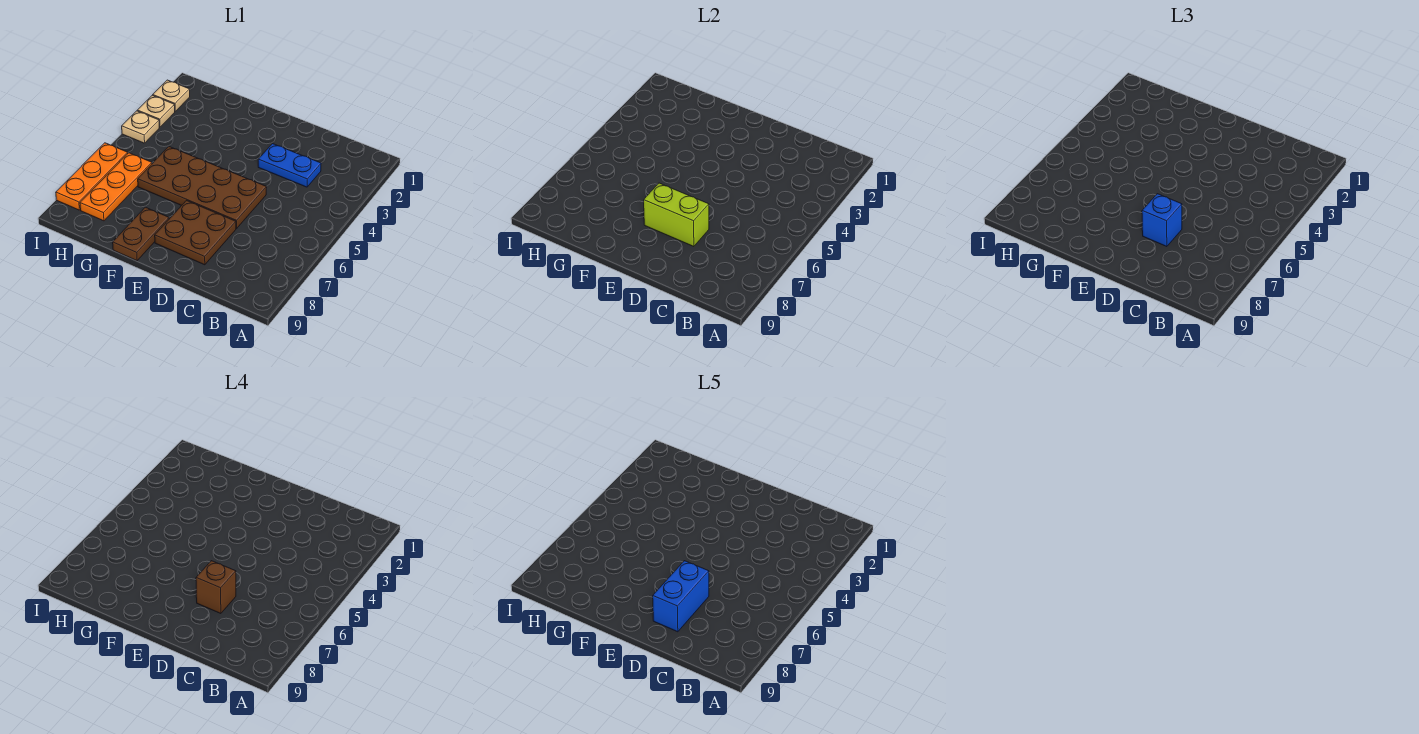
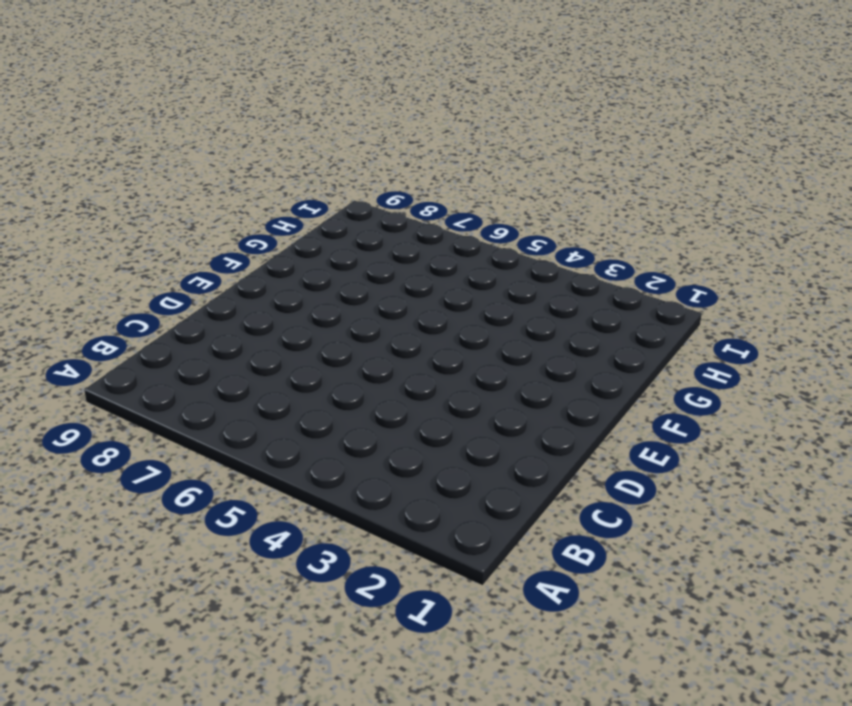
none -> blue plate C3:D3 level 1
none -> brown plate D5:G6 level 1
none -> brown plate D7:E8 level 1

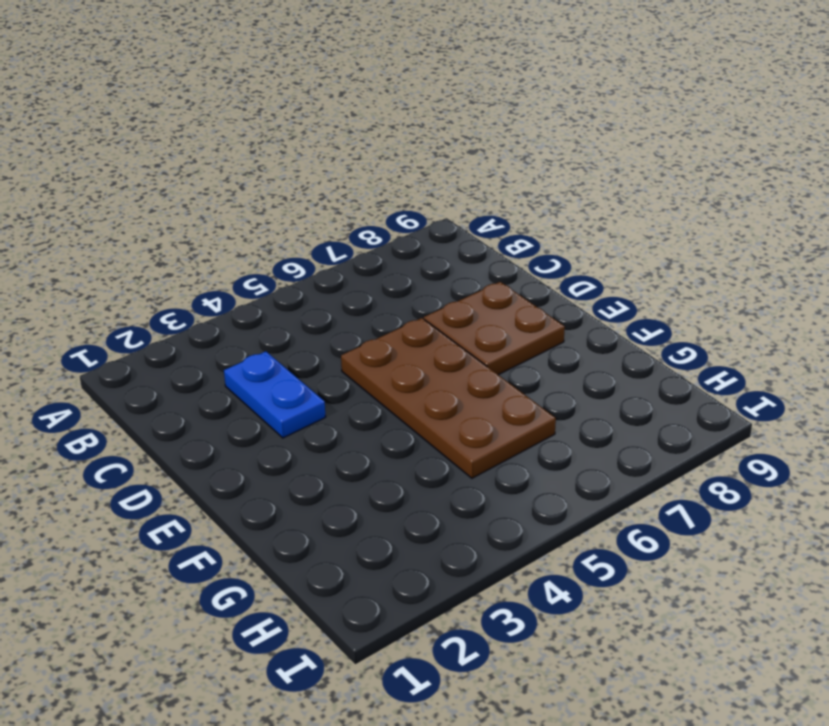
none -> brown plate F8:F9 level 1
none -> orange plate H6:H8 level 1
none -> tan plate I2 level 1

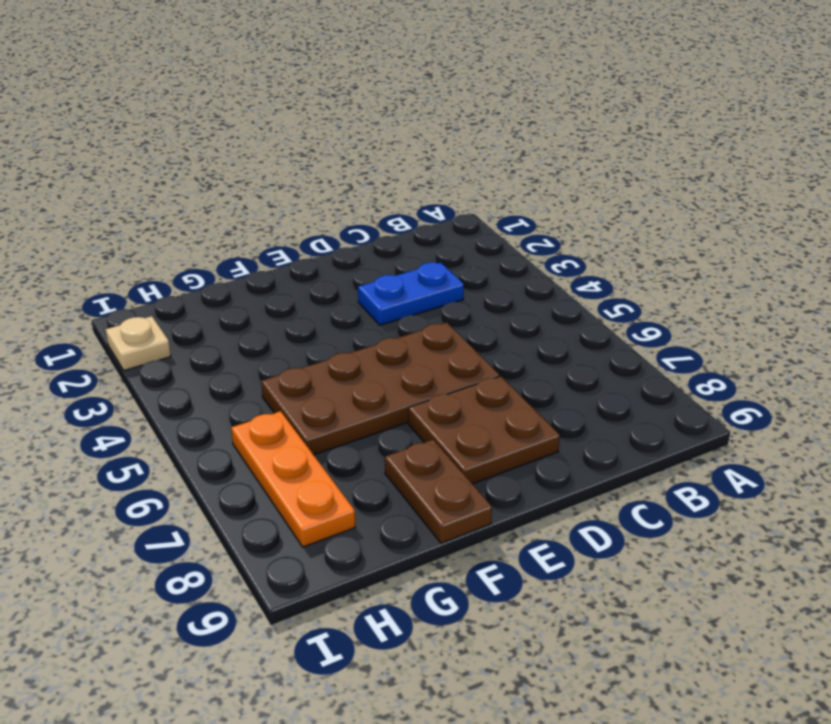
none -> tan plate I3 level 1
none -> tan plate I4 level 1
none -> orange plate I6:I8 level 1

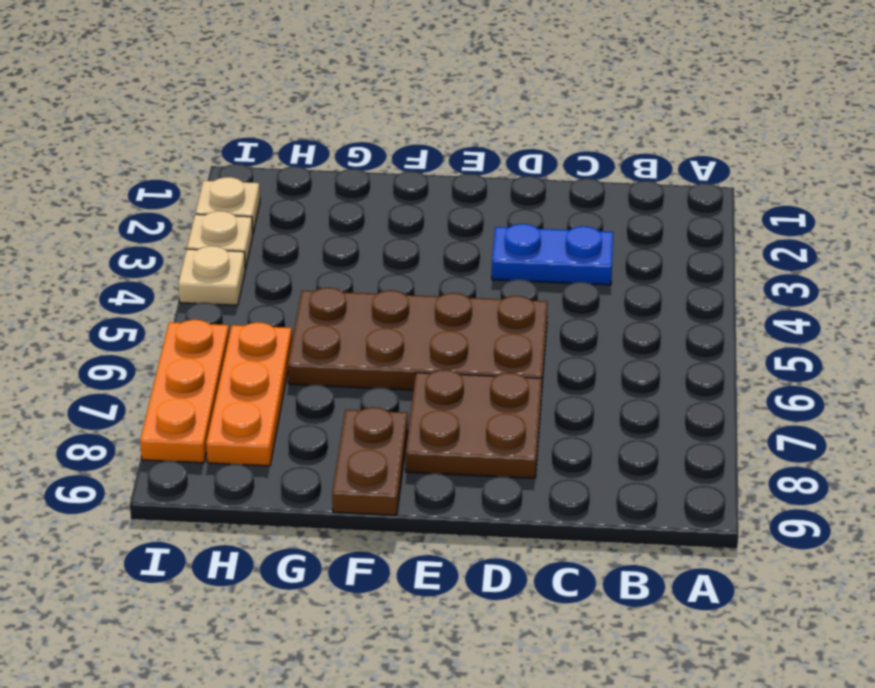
none -> lime brick D7:E7 level 2
none -> blue brick D7 level 3
none -> brown brick D7 level 4

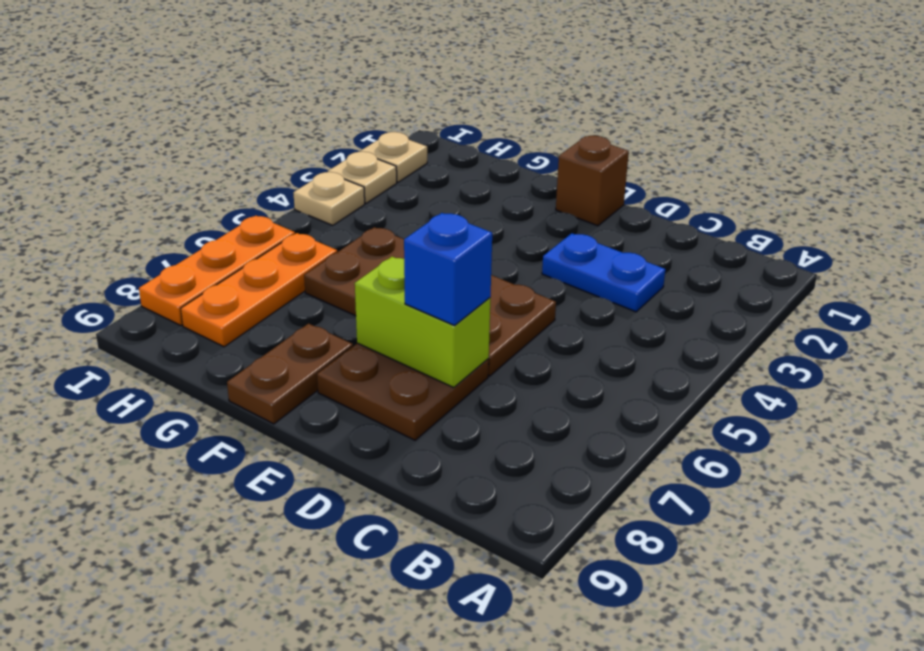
brown brick E1 level 1 -> brown brick D7 level 4
none -> blue brick D7:D8 level 5

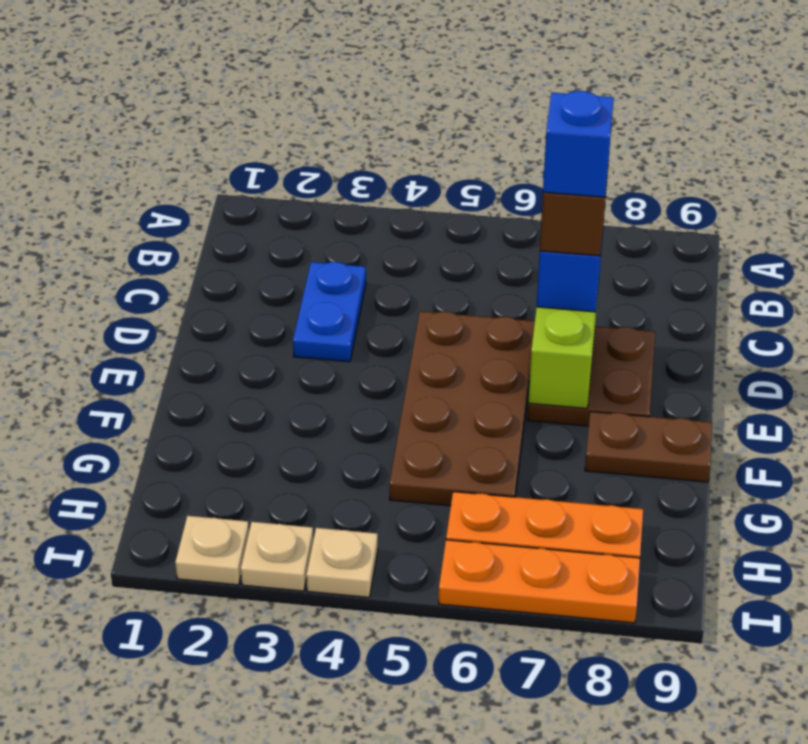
blue brick D7 level 5 -> blue brick D7:D8 level 5

